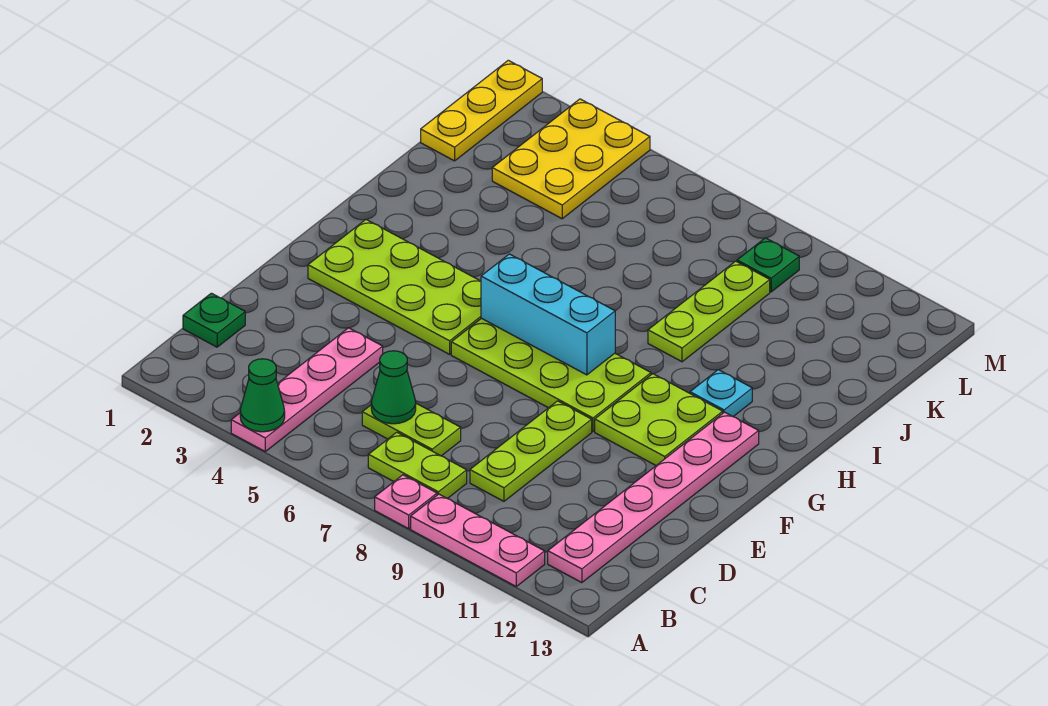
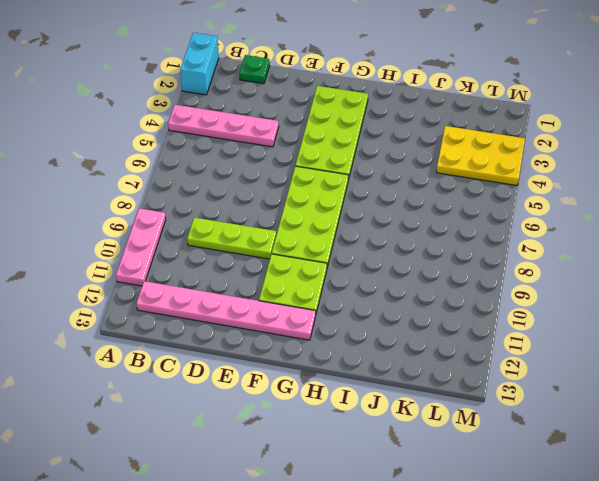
cyan brick A1:A2 level 1 -> none
none -> pink plate A8 level 1
none -> lime plate B7:B8 level 1
none -> lime plate C6:C7 level 1

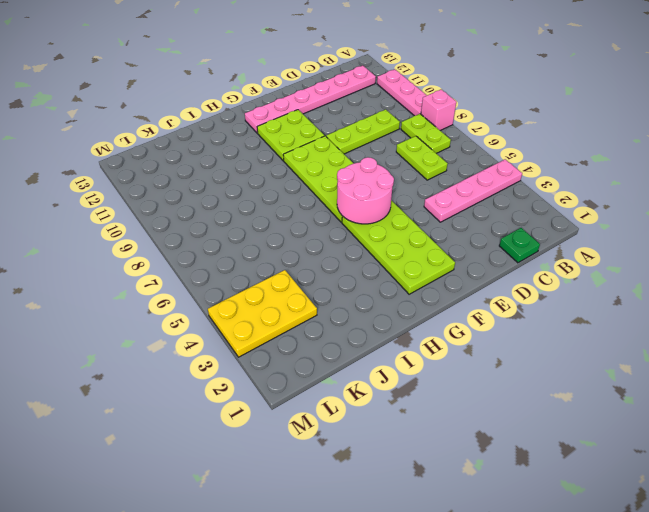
pink brick A8 level 1 -> pink plate A8 level 1
pink round brick F5:G6 level 2 -> cyan brick G6:G8 level 2
none -> cyan plate H11 level 1
none -> lime plate I9:K9 level 1
none -> yellow plate K1:M1 level 1

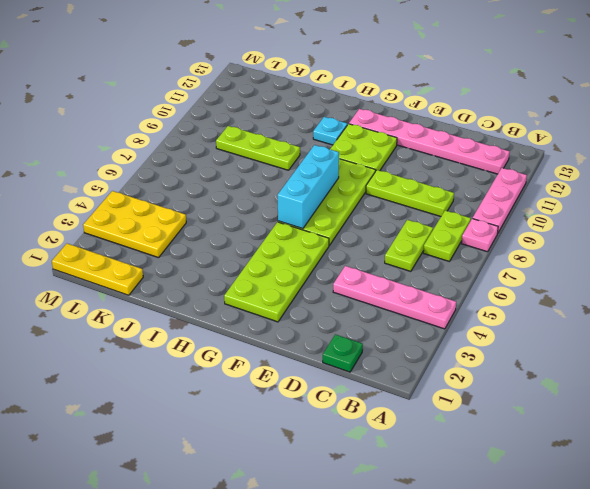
none -> green plate L9 level 1
none -> green cone A4 level 2
none -> green cone C6 level 2

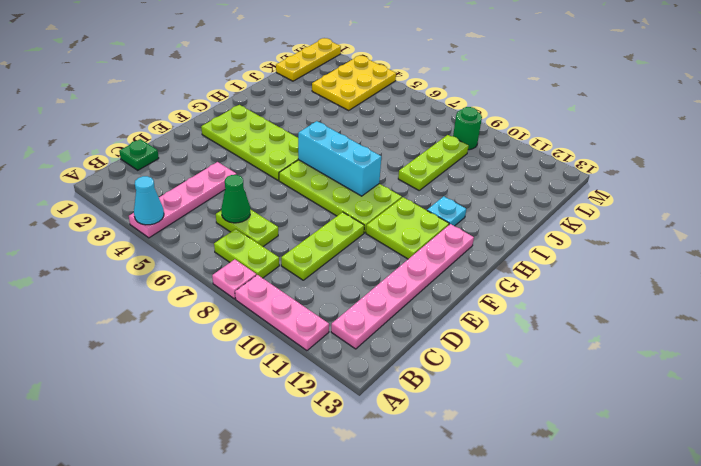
cyan cone A4 level 2 -> green cone A4 level 2
green round brick L9 level 1 -> green plate L9 level 1

